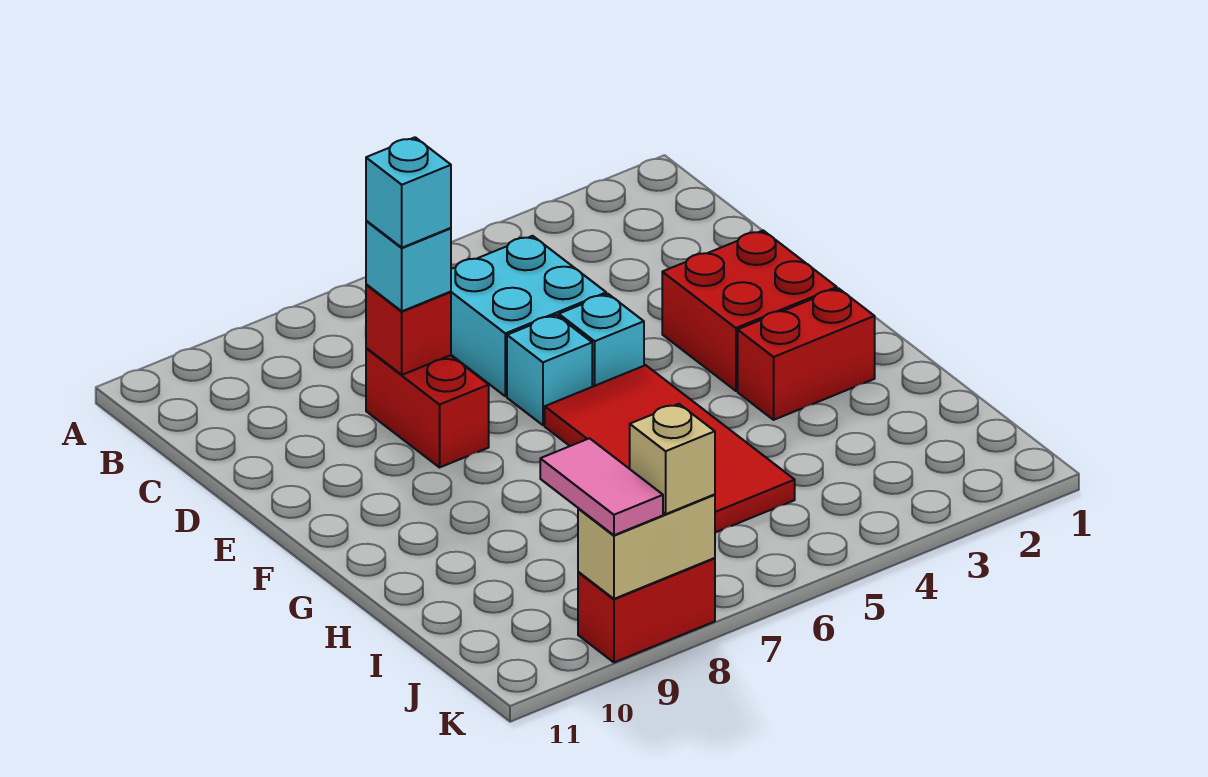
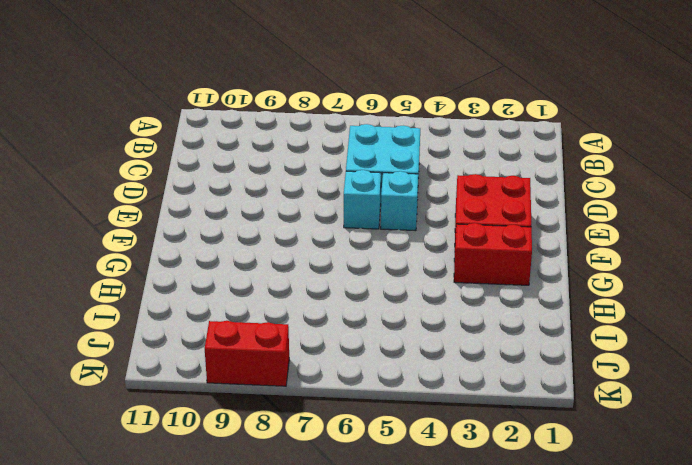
none -> red brick D8:E8 level 1
none -> red tile F5:I6 level 1
none -> red brick D8 level 2

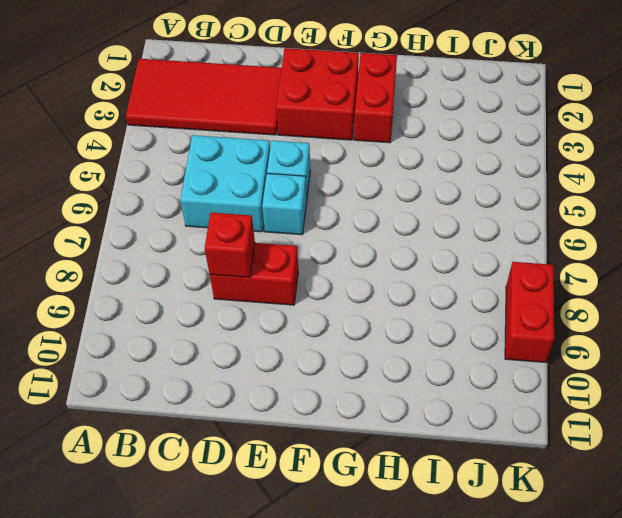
red tile A2:D3 level 1 -> red tile F5:I6 level 1
none -> tan brick K8:K9 level 2
none -> cyan brick D8 level 3
none -> pink tile J9:K9 level 3

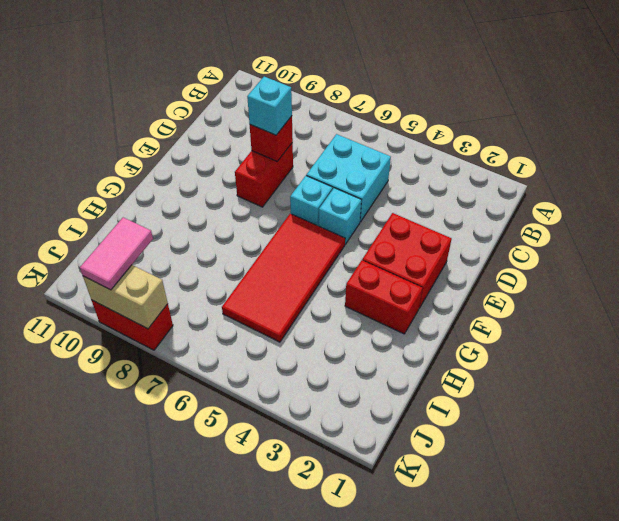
none -> tan brick K8 level 3
none -> cyan brick D8 level 4

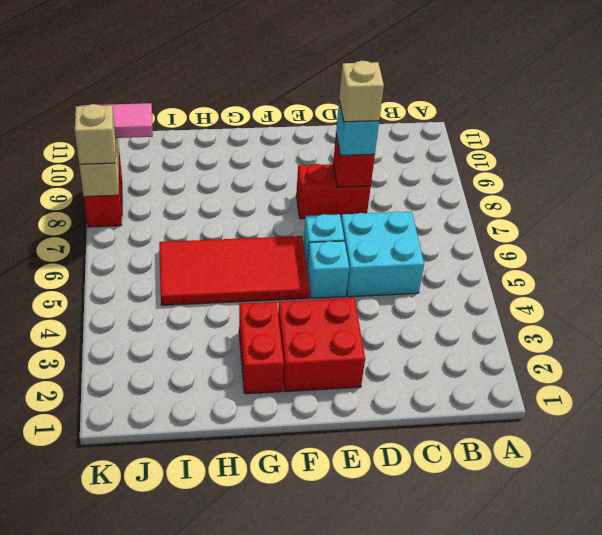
tan brick D8 level 4 -> cyan brick D8 level 4

